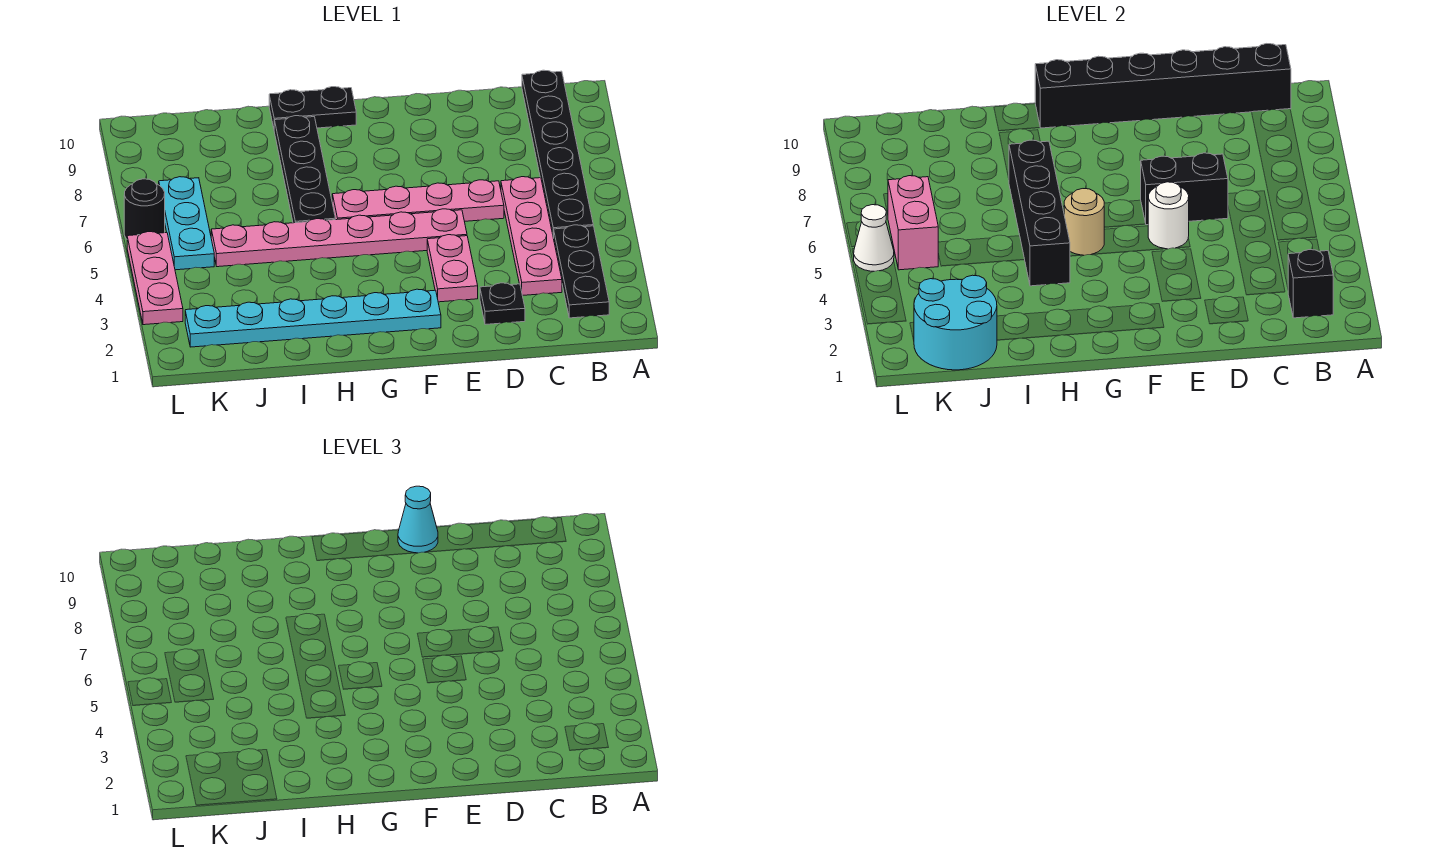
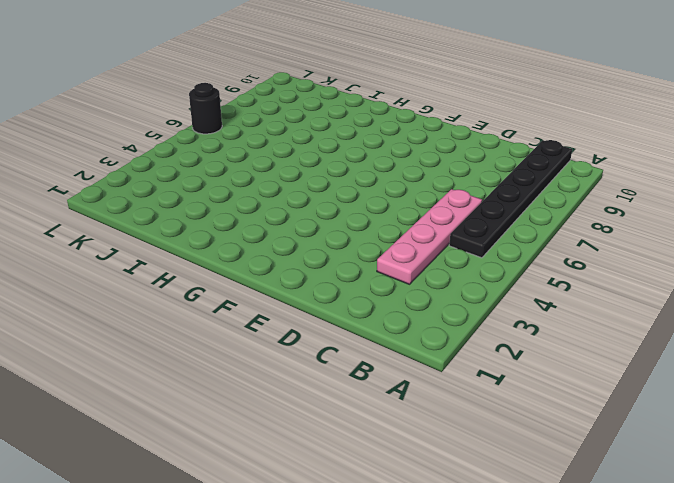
none -> black plate B2:B4 level 1
none -> black plate D2 level 1
none -> pink plate D6:G6 level 1

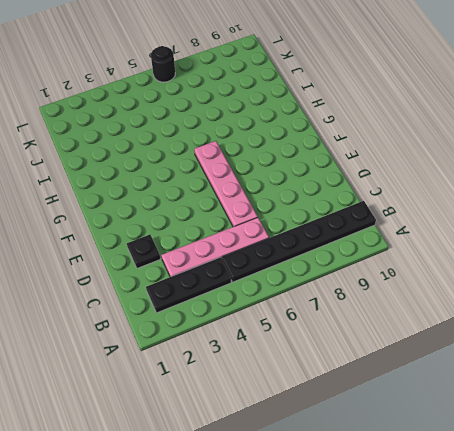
none -> pink plate E3:E4 level 1
none -> pink plate E5:J5 level 1
none -> cyan plate F2:K2 level 1

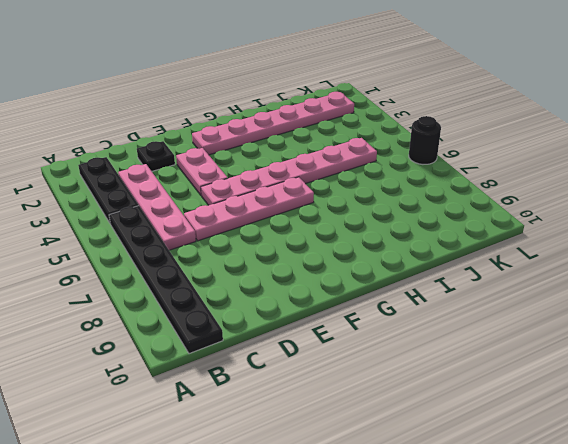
pink plate F2:K2 level 1 -> cyan plate F2:K2 level 1
none -> black plate G10:H10 level 1
none -> black plate H6:H9 level 1
none -> cyan plate K5:K7 level 1

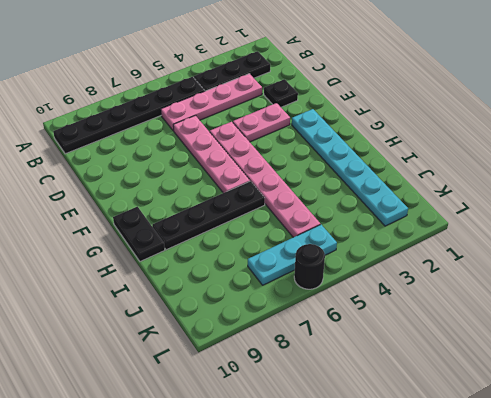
none -> pink plate L3:L5 level 1
none -> black brick B2 level 2
none -> black brick B10:G10 level 2

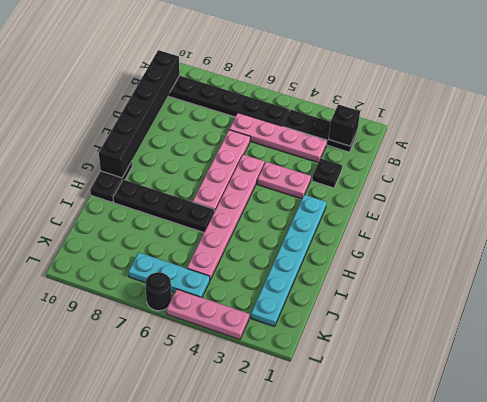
none -> black brick D6:E6 level 2
none -> white round brick E5 level 2
none -> tan round brick G5 level 2

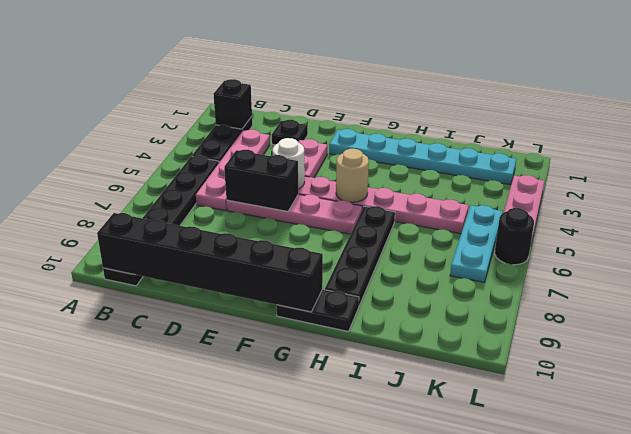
none -> black brick H4:H7 level 2
none -> cyan round brick J1:K2 level 2
none -> pink brick K5:K6 level 2

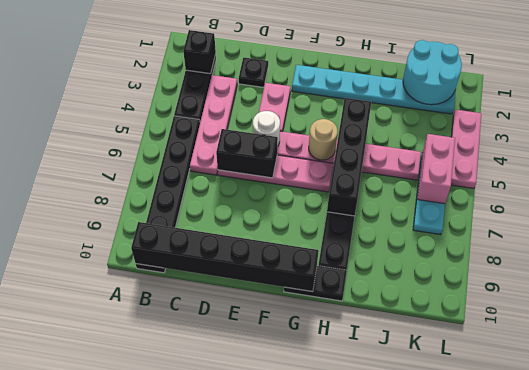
none -> black round brick L6 level 1
none -> white cone L5 level 2
none -> cyan cone E10 level 3

